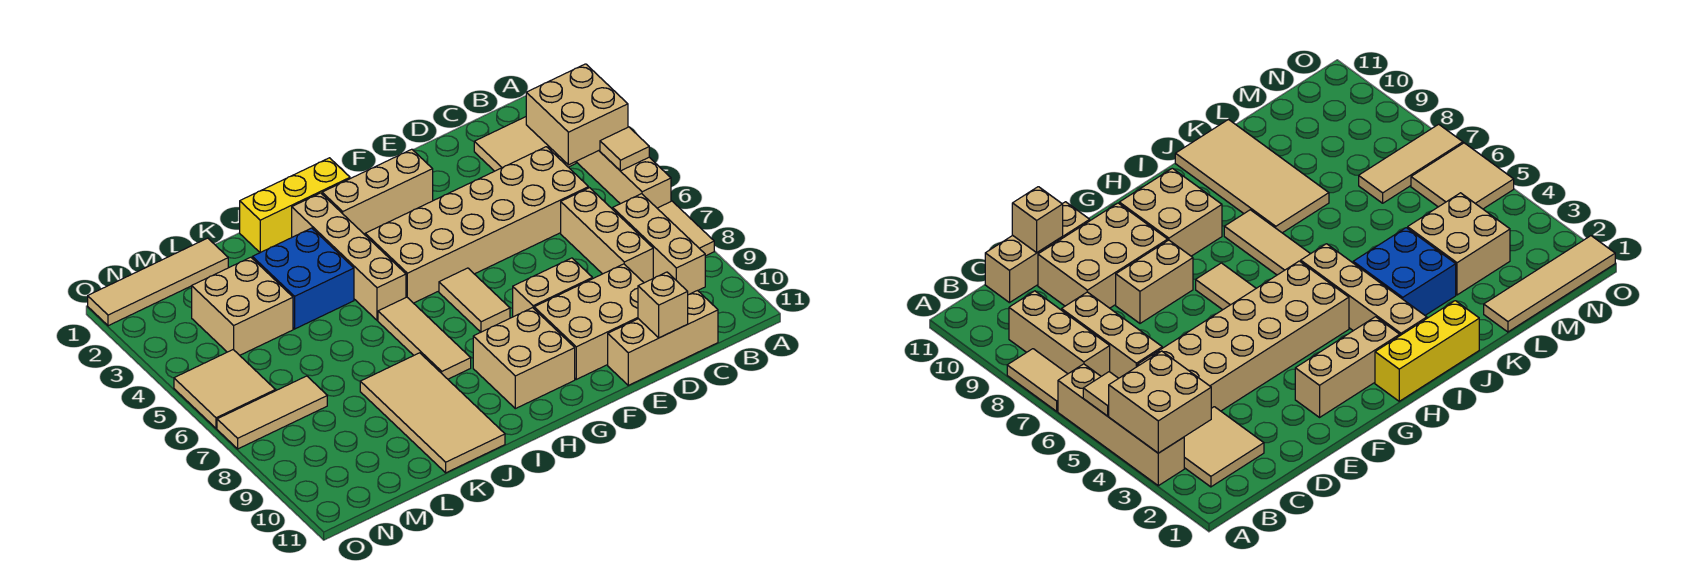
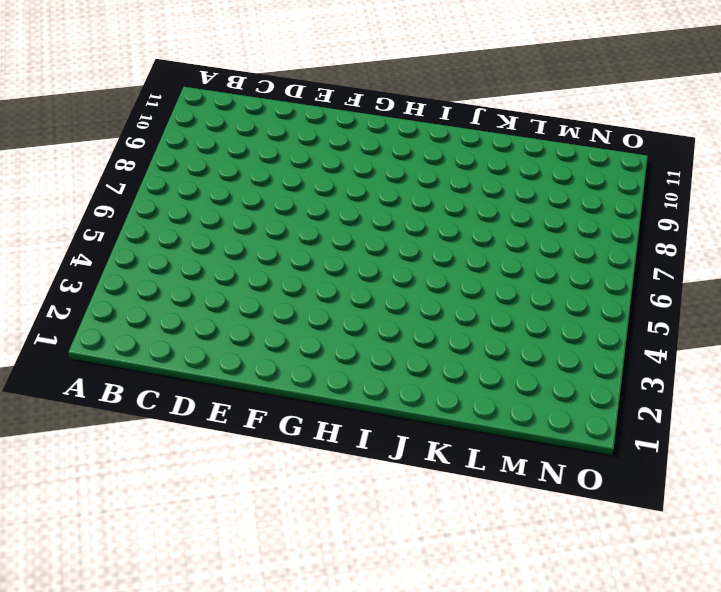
none -> tan brick A3:A6 level 1
none -> tan tile A7:A8 level 1
none -> tan tile B2:C3 level 1

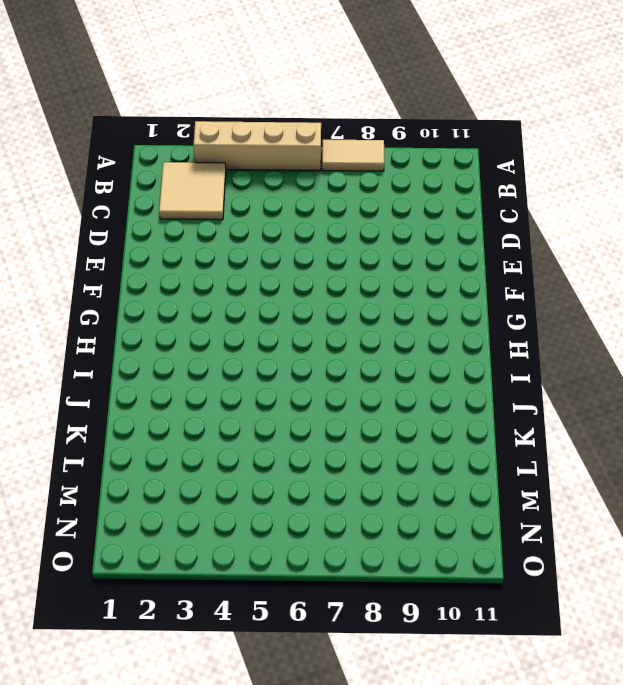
none -> tan brick B7:B9 level 1
none -> tan brick C4:H5 level 1
none -> tan brick C6:C8 level 1

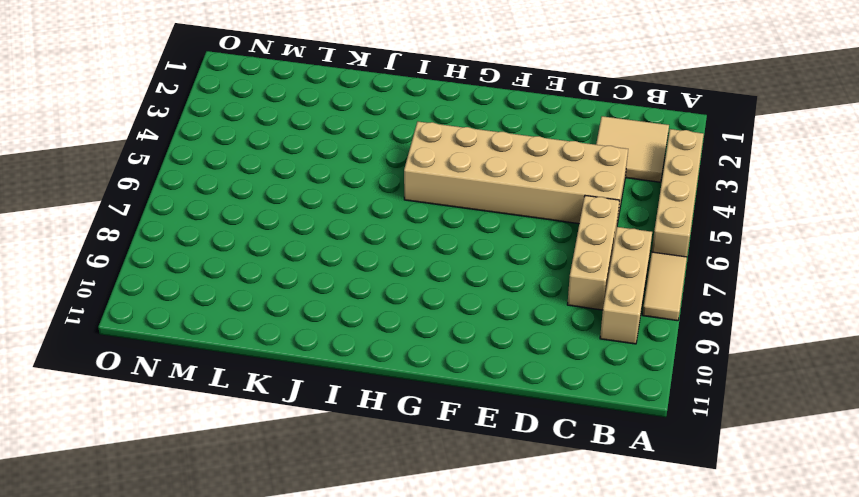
none -> tan brick C11:E11 level 1
none -> tan brick D9:F10 level 1
none -> tan brick E8:F8 level 1

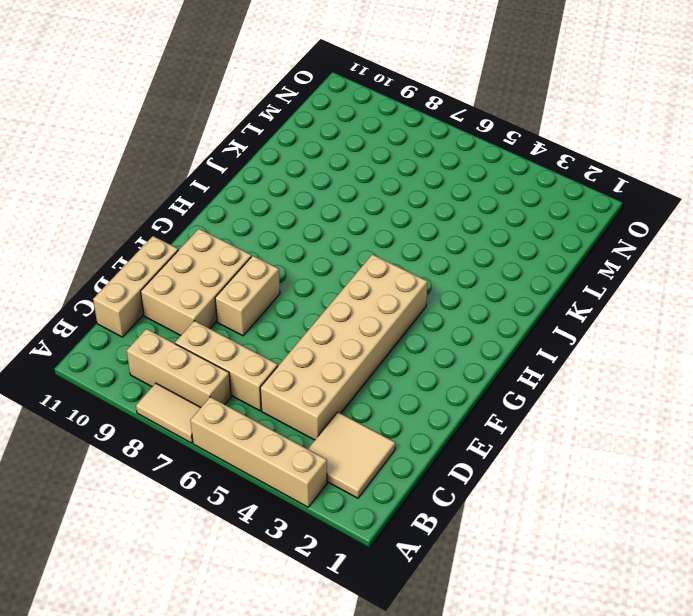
none -> tan brick F2:H2 level 1
none -> tan tile G6:G7 level 1
none -> tan brick G9:H10 level 1

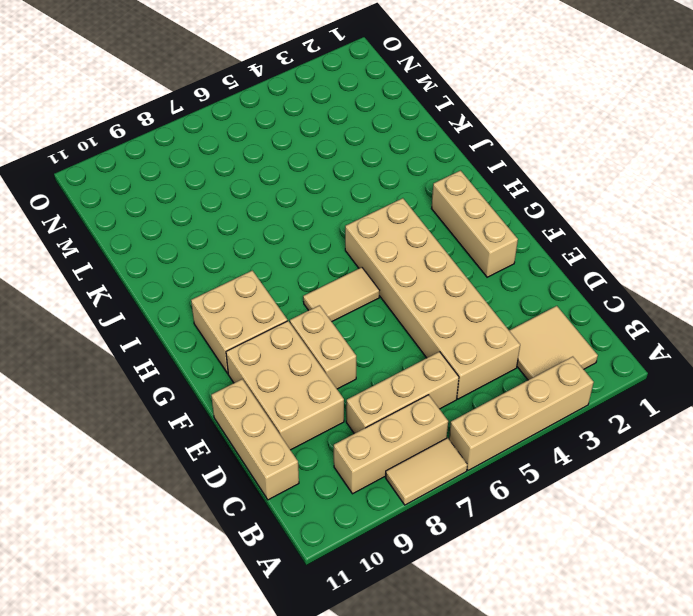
none -> yellow brick H1:J1 level 1
none -> tan brick I2:I5 level 1
none -> tan tile I6:I8 level 1

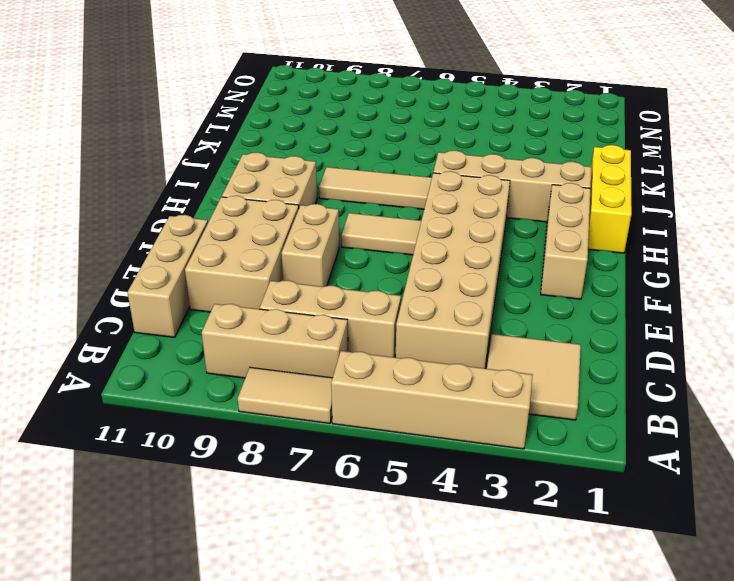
none -> blue brick J3:K4 level 1
none -> tan tile J8:K11 level 1
none -> tan tile L1:O1 level 1

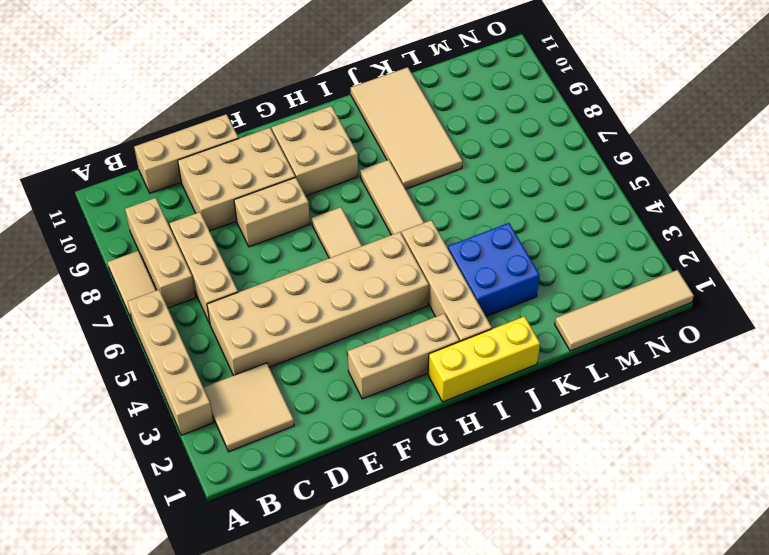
none -> tan brick L3:M4 level 1
none -> tan tile M7:O7 level 1
none -> tan tile N5:O6 level 1

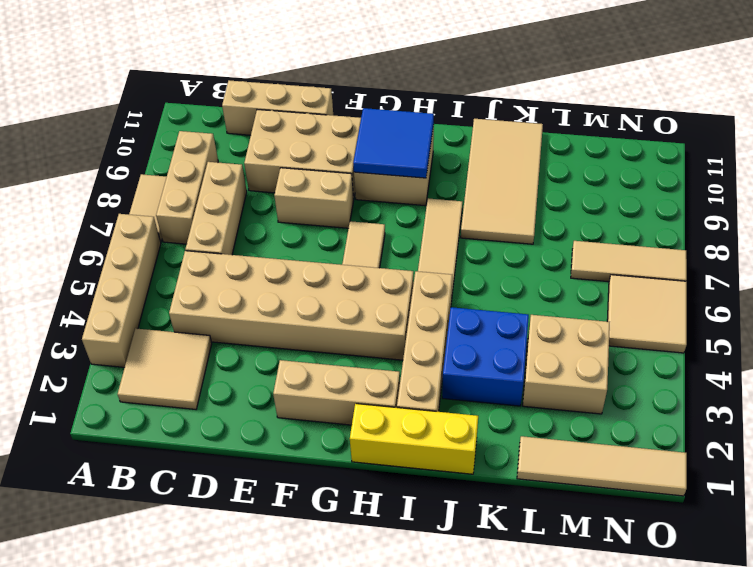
blue tile G9:H10 level 2 -> none
none -> tan brick A3:B4 level 2
none -> tan tile A5 level 2
none -> tan brick D11 level 2

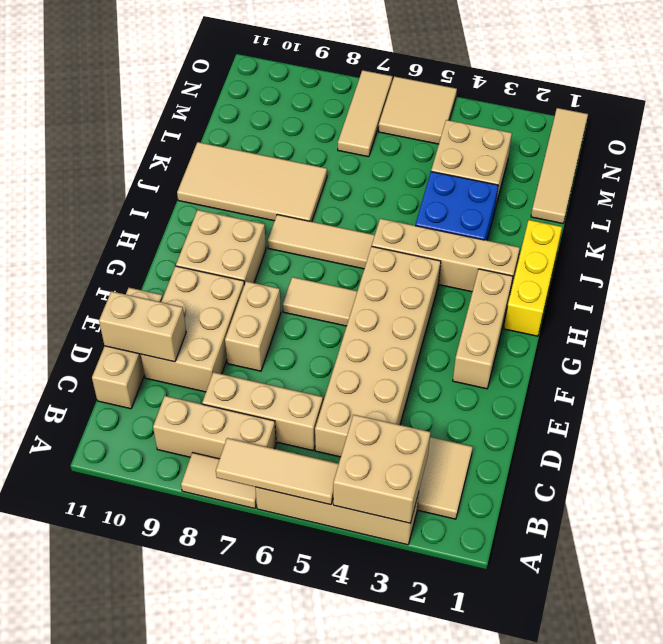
tan tile A5:A7 level 2 -> tan tile A5 level 2
tan brick D10:D11 level 2 -> tan brick D11 level 2

